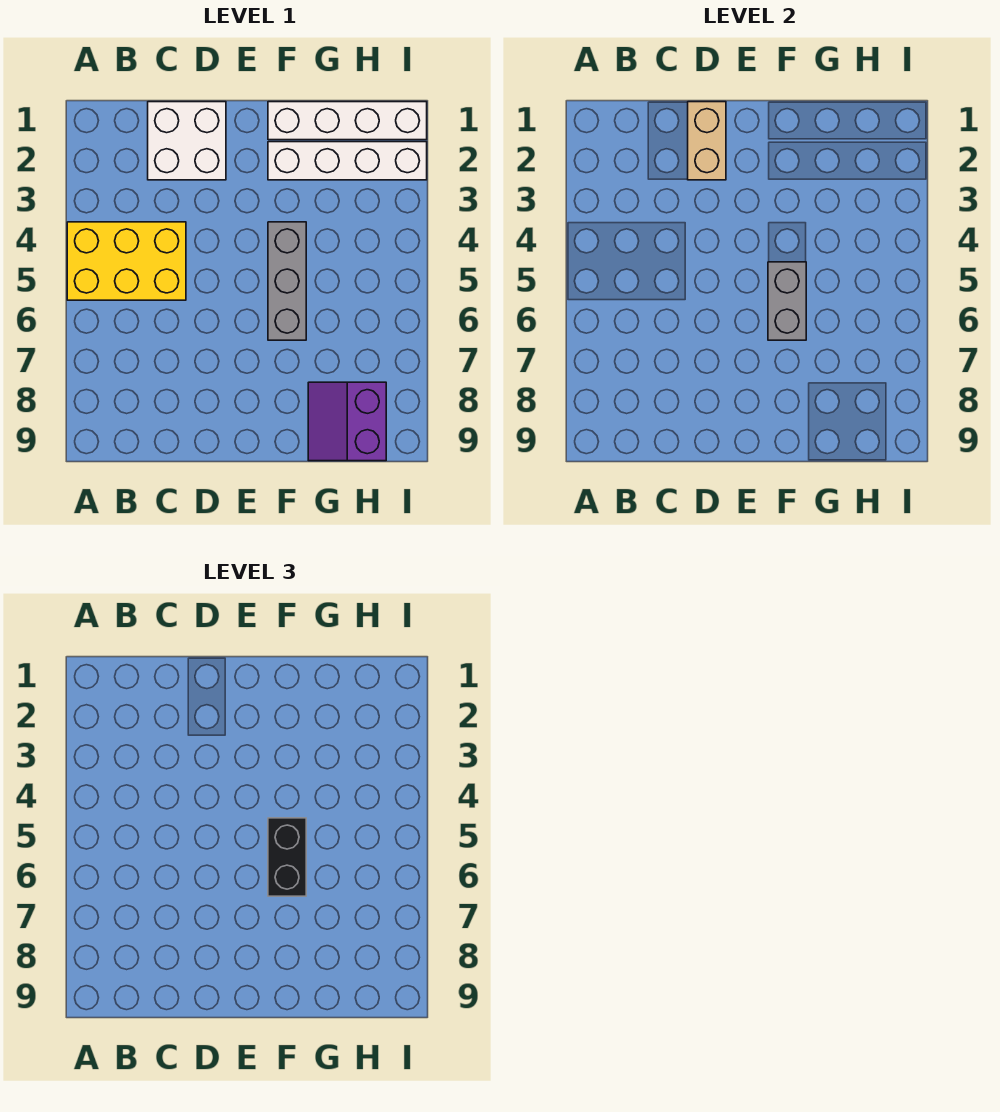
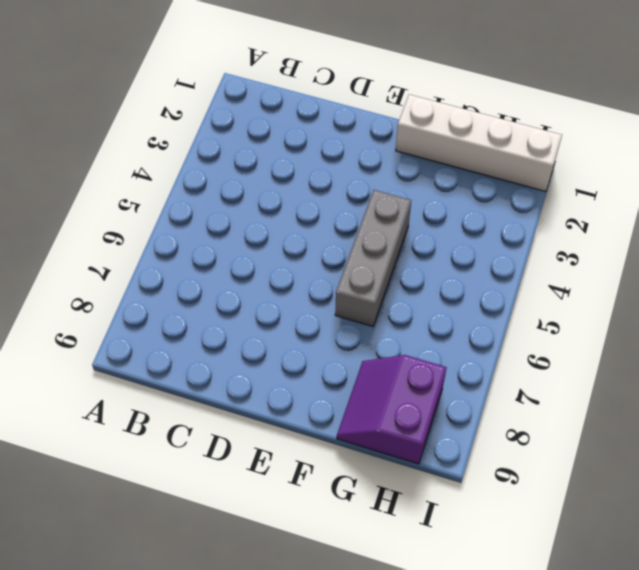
none -> yellow brick A4:C5 level 1
none -> white brick C1:D2 level 1

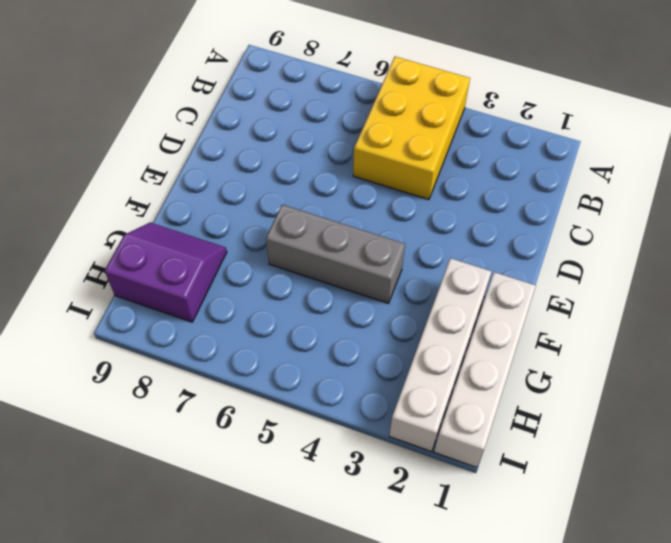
none -> white brick C1:D2 level 1
none -> tan brick D1:D2 level 2

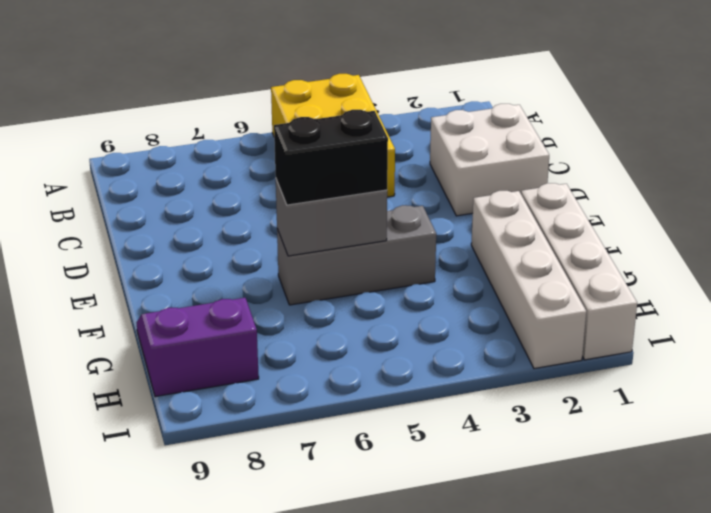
none -> tan brick D1:D2 level 2

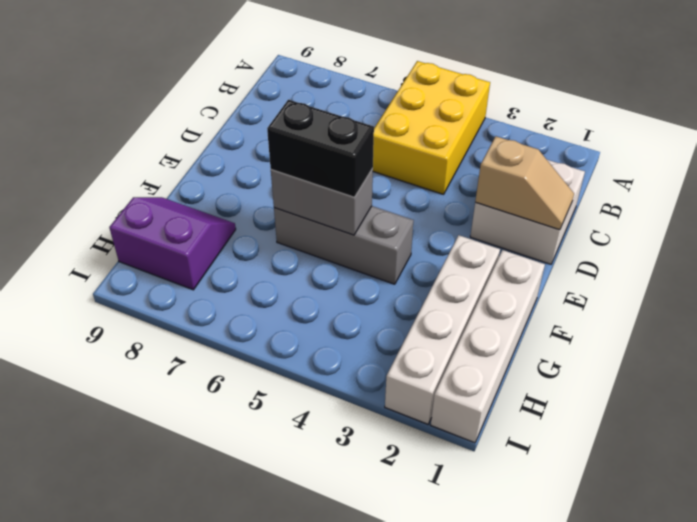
tan slope D1:D2 level 2 top 2 -> tan brick D1:D2 level 2

